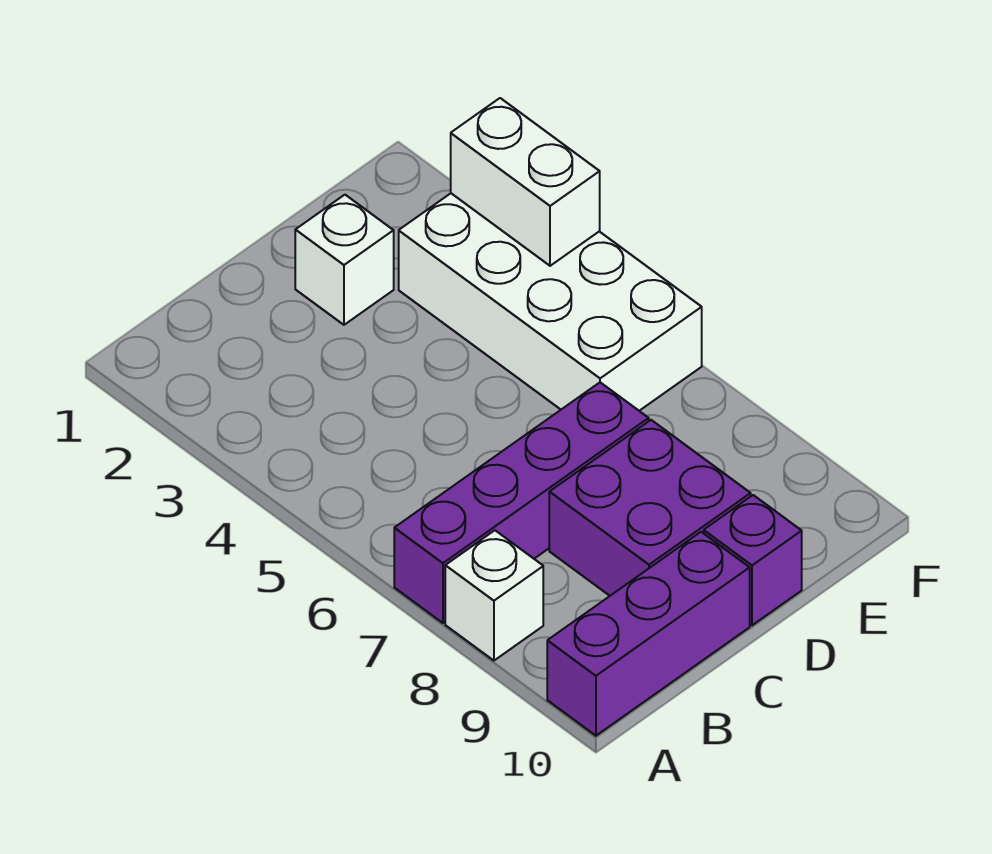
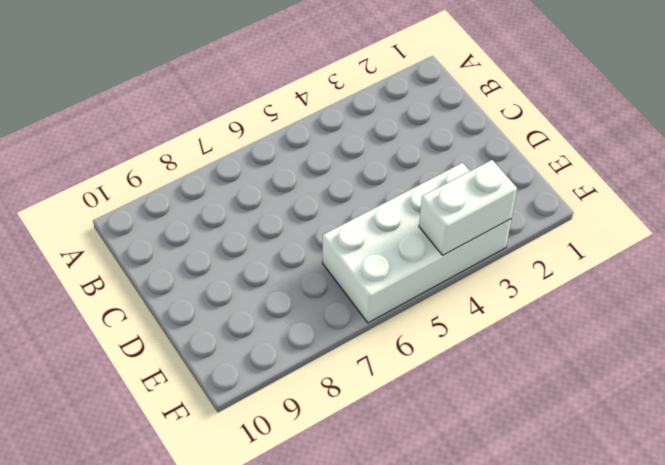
none -> purple brick A7:D7 level 1
none -> white brick A8 level 1

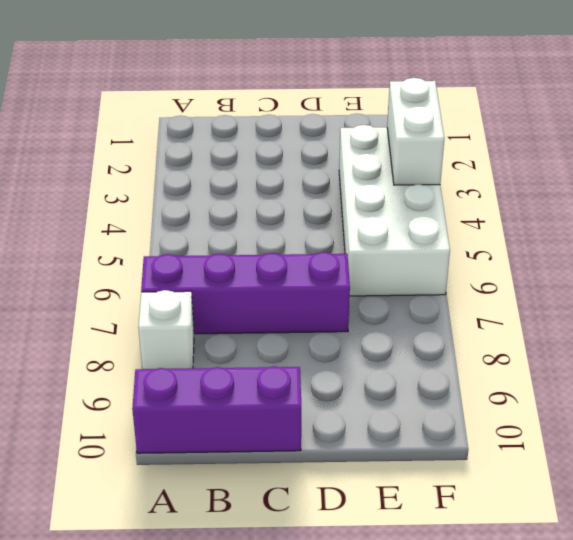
none -> purple brick C8:D9 level 1
none -> white brick D2 level 1

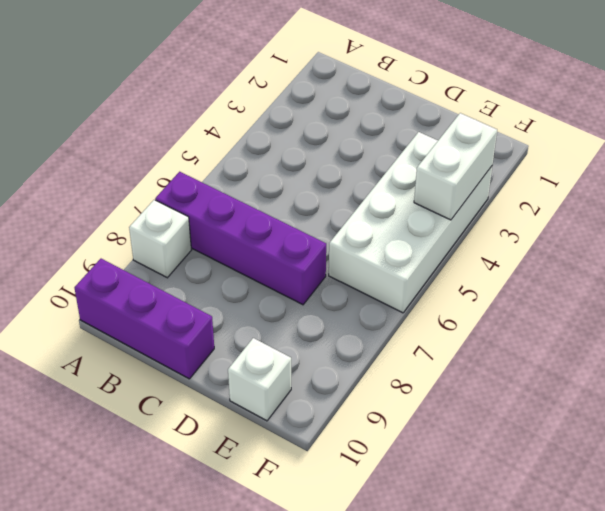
white brick E10 level 1 -> white brick D2 level 1
none -> purple brick C8:D9 level 1
none -> purple brick D10 level 1

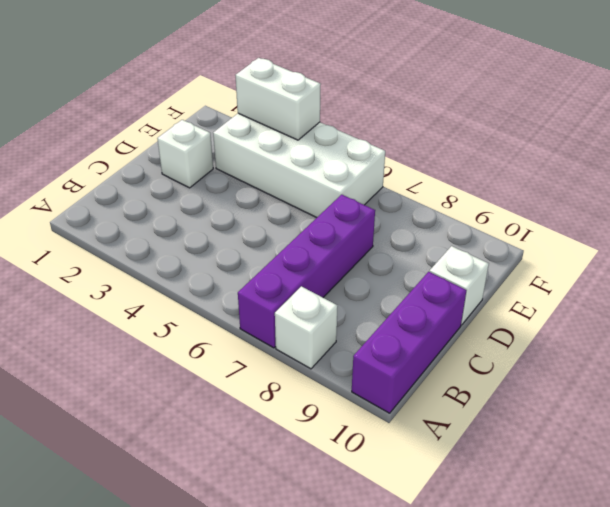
white brick D10 level 1 -> purple brick D10 level 1
none -> purple brick C8:D9 level 1

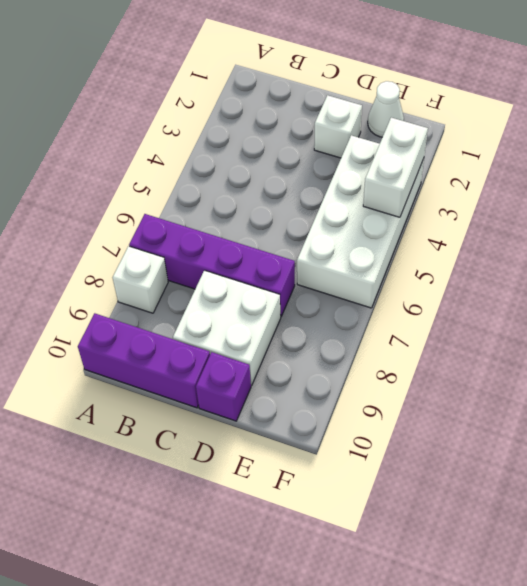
white brick C8:D9 level 1 -> purple brick C8:D9 level 1
white cone E1 level 1 -> none

